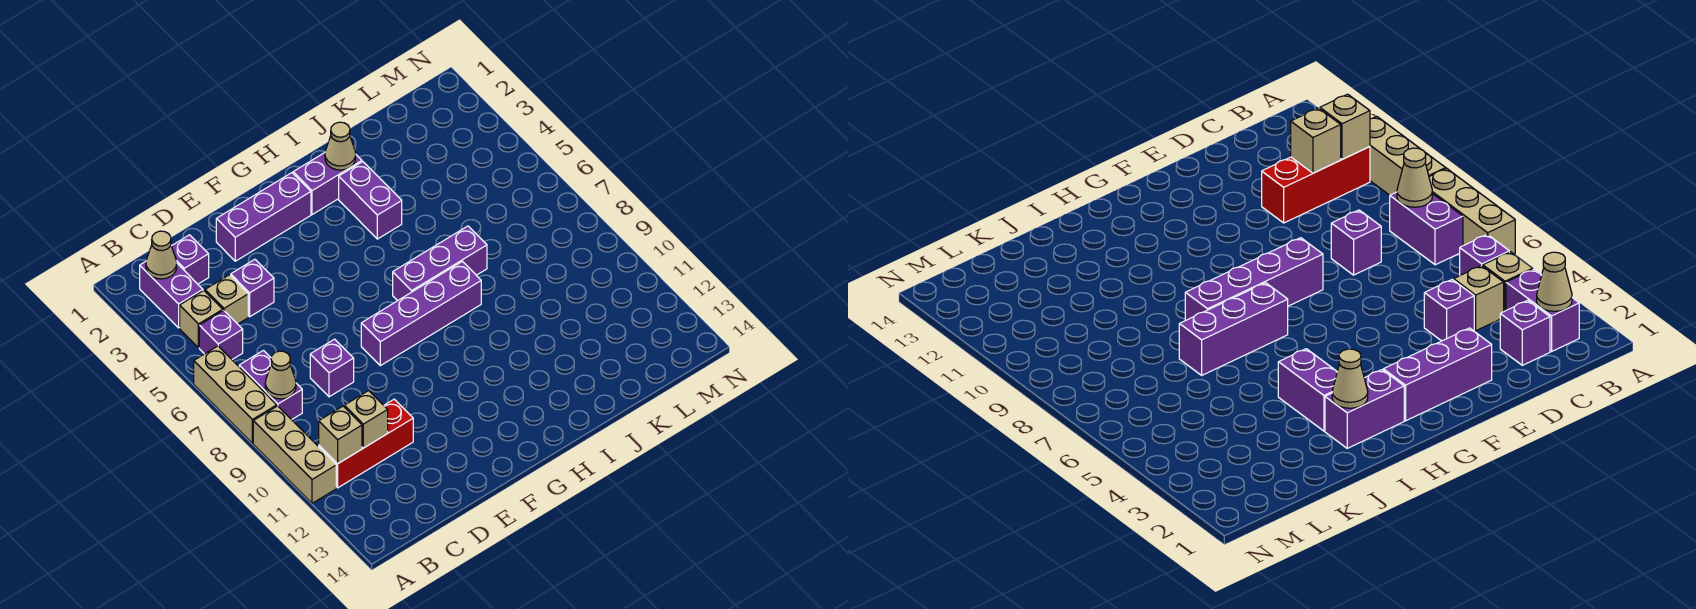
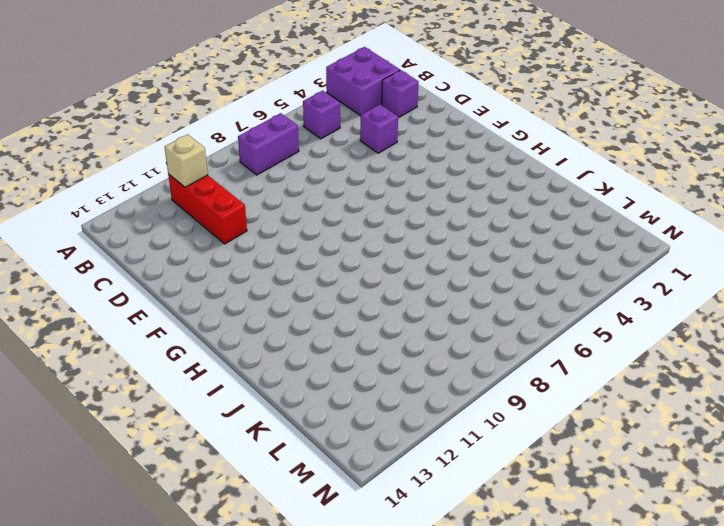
purple brick A2:B3 level 1 -> purple brick B2:B3 level 1
none -> tan brick A6:A8 level 1
none -> tan brick A9:A11 level 1
none -> tan brick B4 level 1

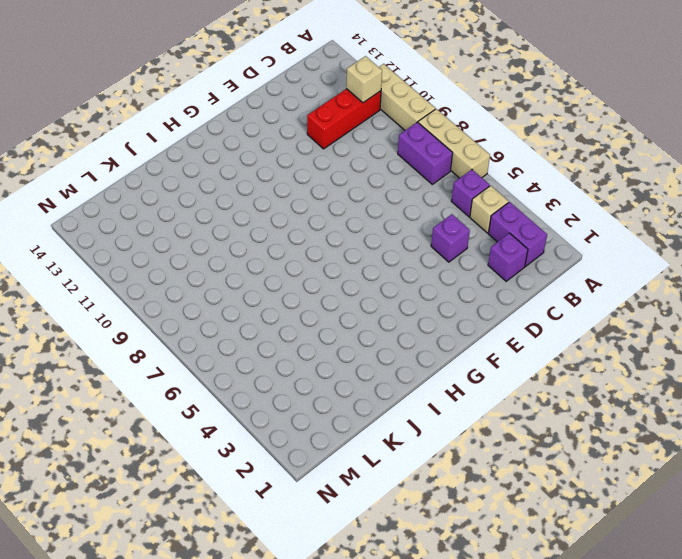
none -> tan brick C4 level 1
none -> purple brick D8 level 1
none -> purple brick E2:G2 level 1

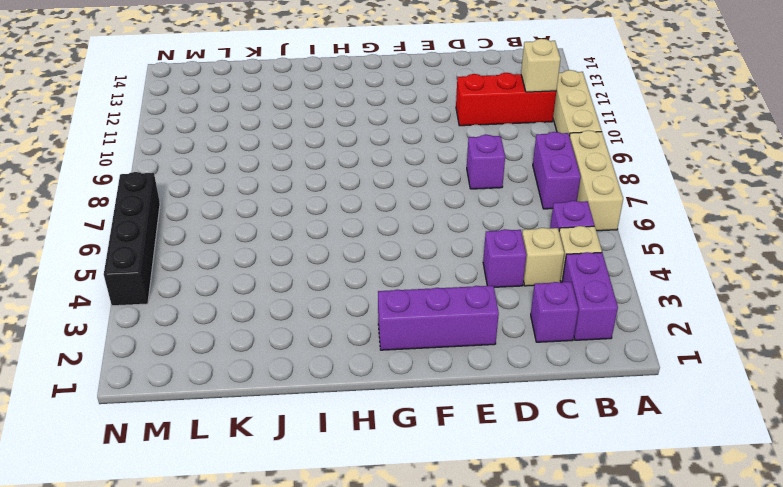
black brick N4:N7 level 1 -> none
none -> purple brick F8:I8 level 1
none -> purple brick H2:I2 level 1
none -> purple brick H7:J7 level 1

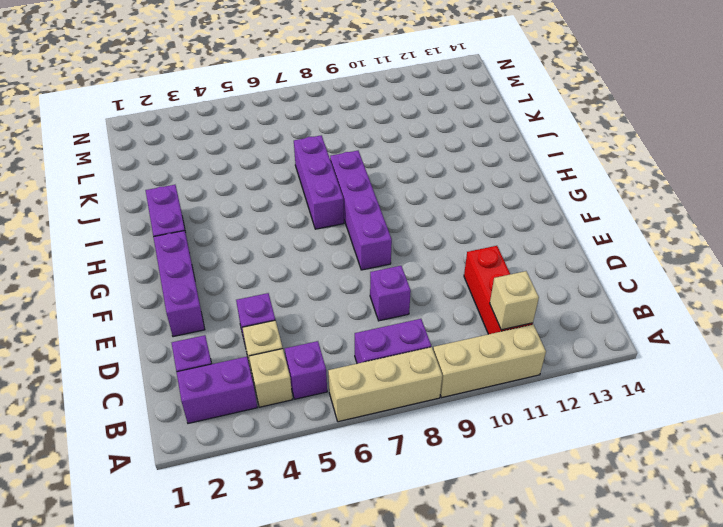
none -> purple brick I3:I4 level 1
none -> tan cone B2 level 2
none -> tan cone B8 level 2

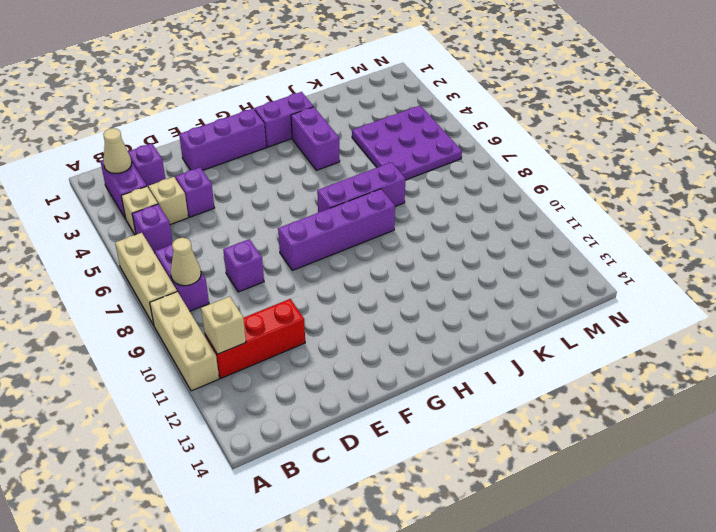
purple plate K4:M6 level 1 -> none
none -> tan brick C11 level 2
none -> tan cone I2 level 2

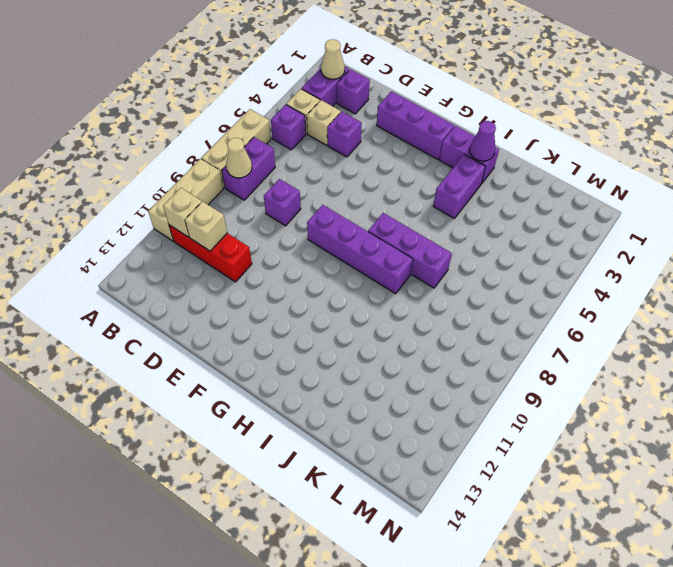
purple cone I2 level 2 -> tan cone I2 level 2

